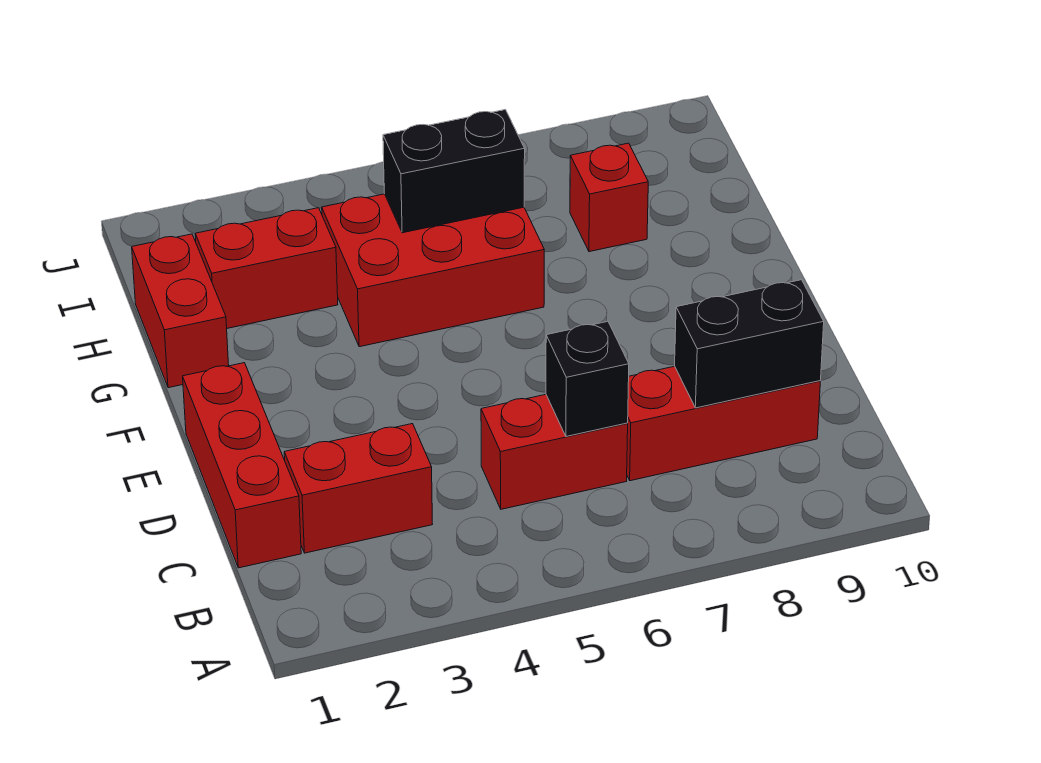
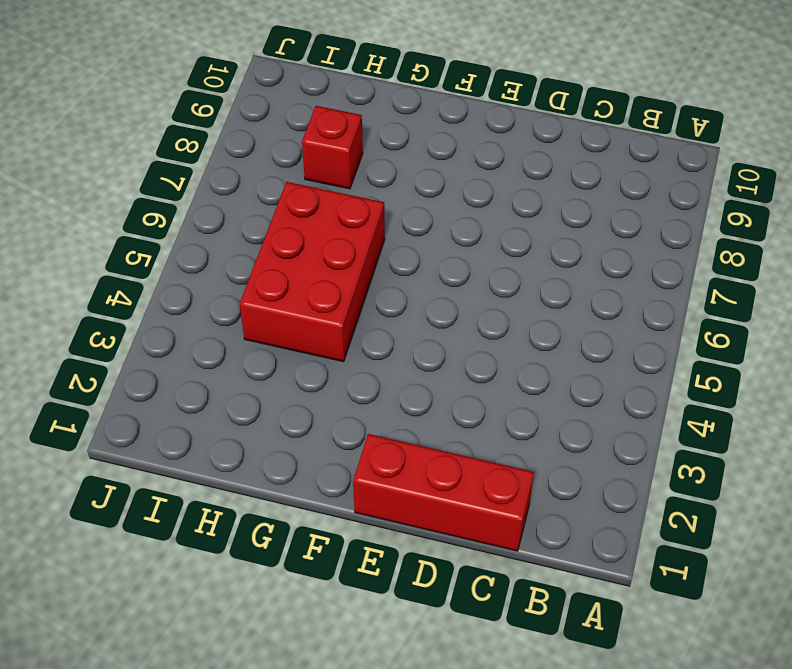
none -> red brick C2:C3 level 1
none -> red brick C5:C6 level 1

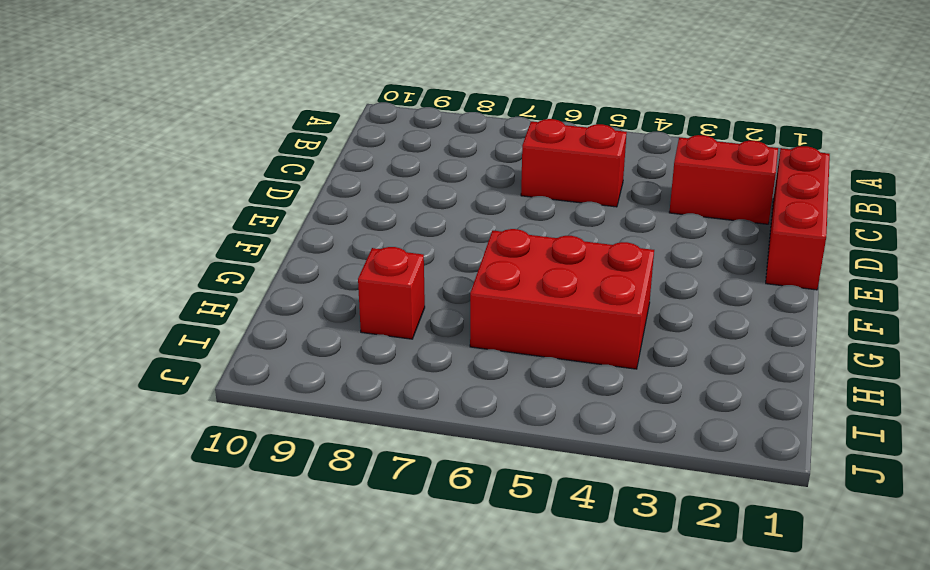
none -> red brick C7:C9 level 1
none -> red brick G1:H1 level 1

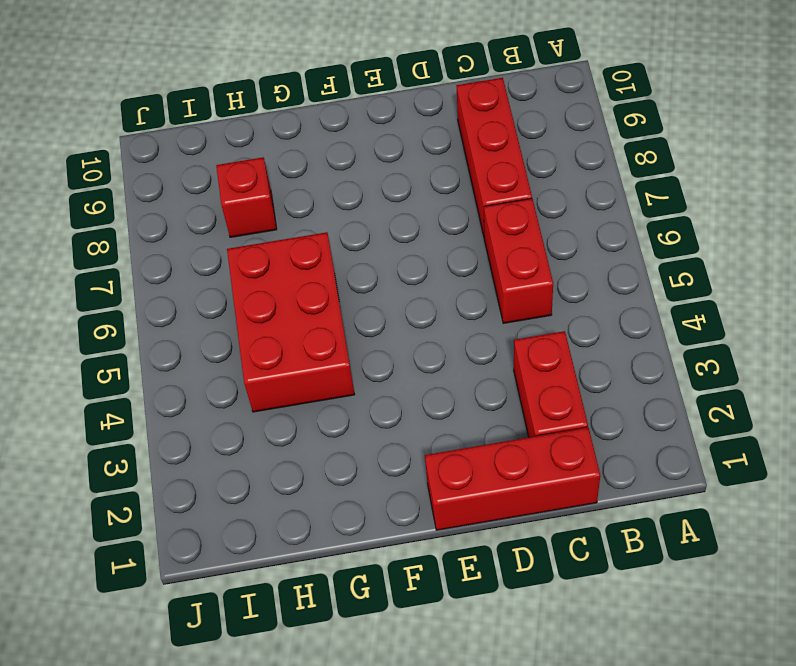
none -> red brick G1:H1 level 1
none -> red brick H2:H3 level 1

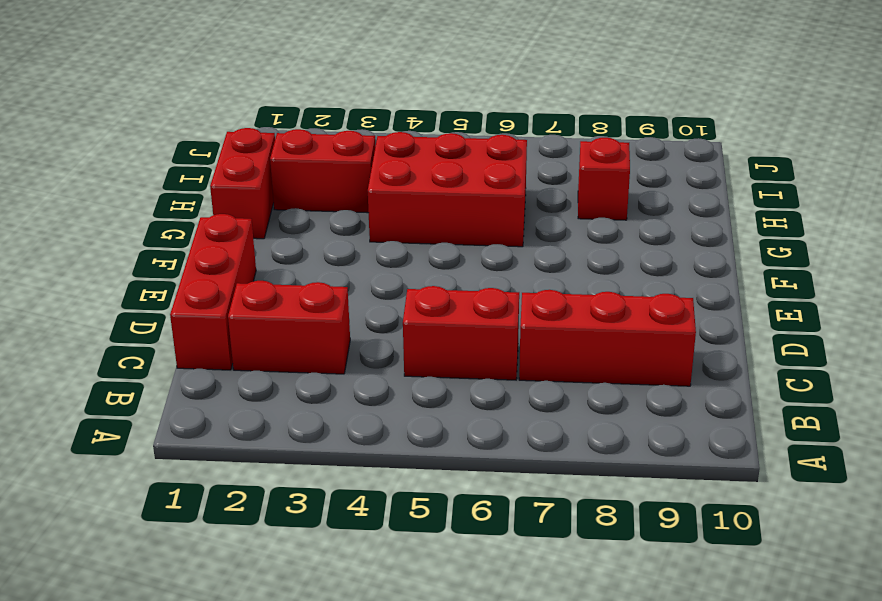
none -> black brick C6 level 2
none -> black brick C8:C9 level 2

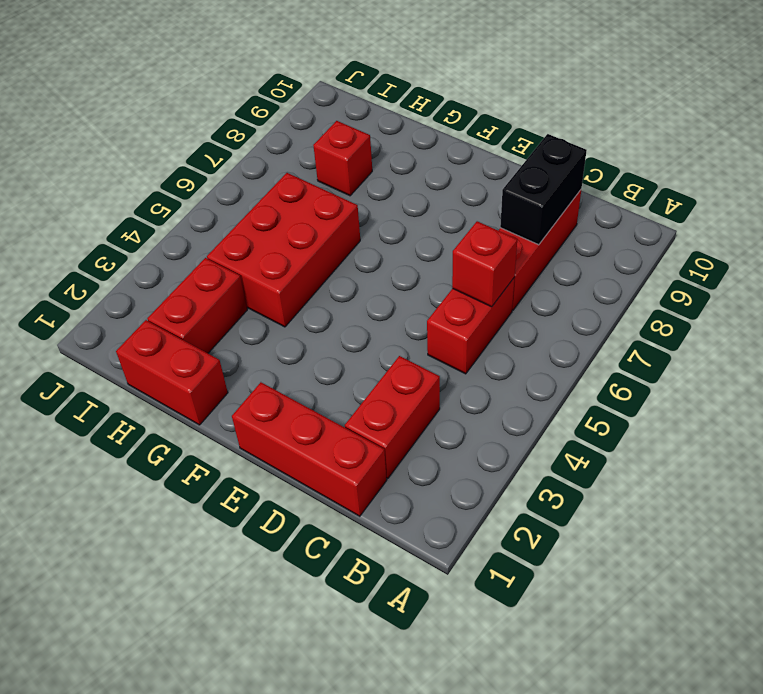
red brick C6 level 2 -> black brick C6 level 2
none -> black brick H5:H6 level 2

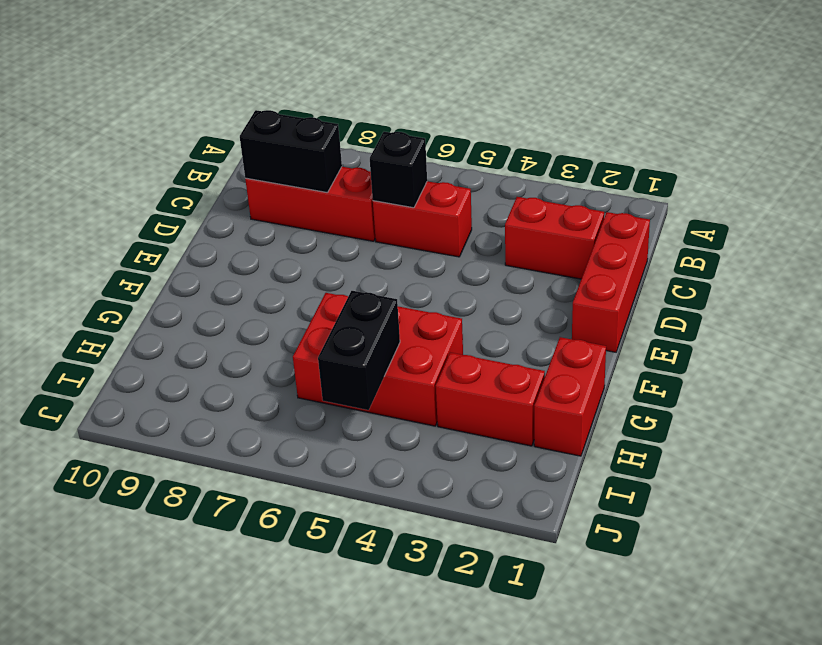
black brick H5:I5 level 2 -> black brick H5:H6 level 2
none -> red brick H8 level 1

